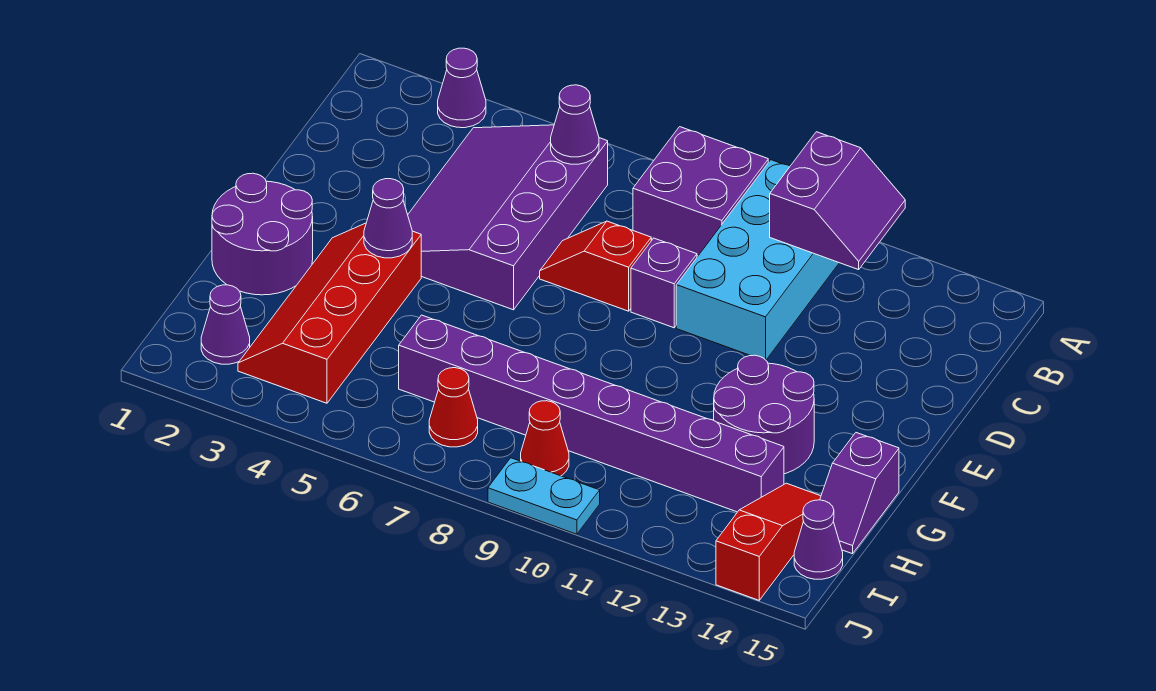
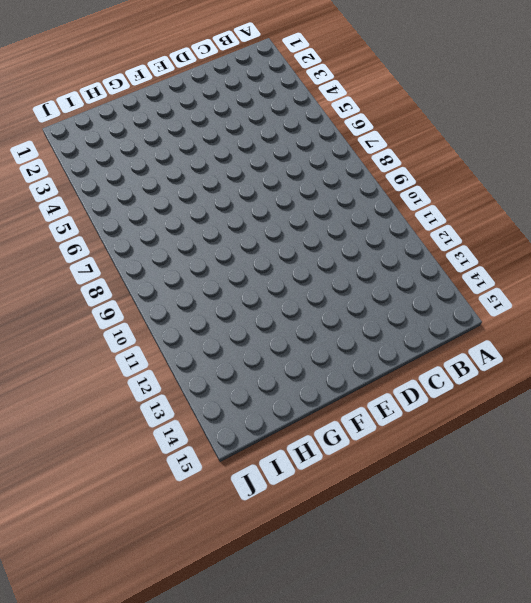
none -> purple cone A3 level 1
none -> purple brick A8:B9 level 1
none -> cyan brick A10:D11 level 1

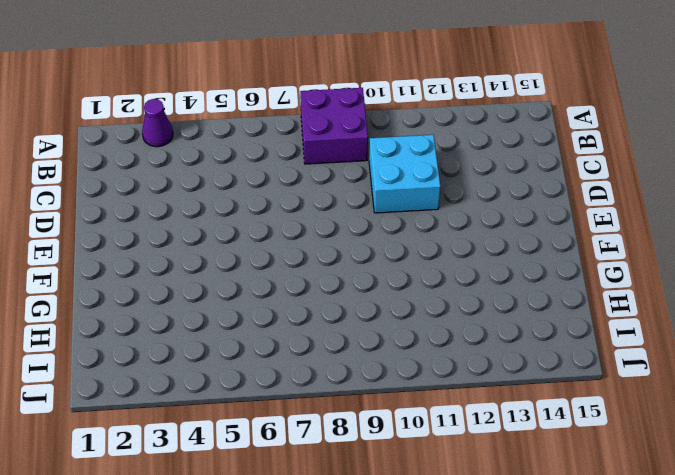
cyan brick C10:D11 level 1 -> cyan brick A10:D11 level 1
none -> purple slope B4:E6 level 1 top 6
none -> red slope D7:D8 level 1 top 8
none -> purple brick D9 level 1

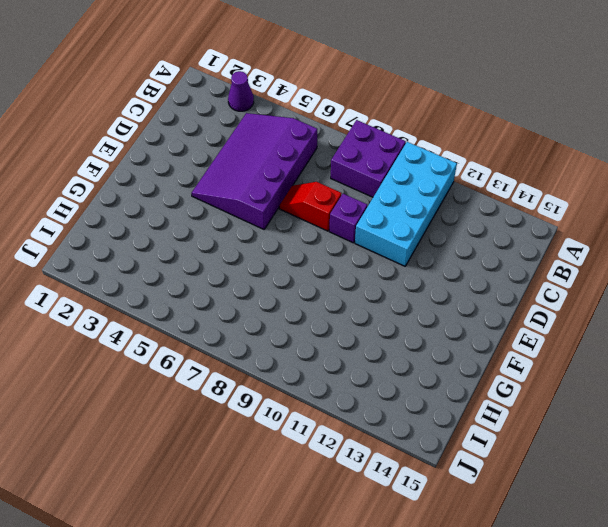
none -> purple round brick F1:G2 level 1
none -> red slope F3:I4 level 1 top 4
none -> purple round brick F12:G13 level 1

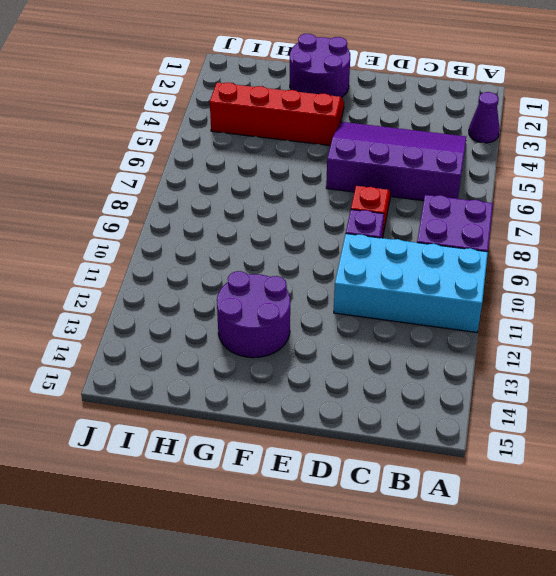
none -> purple slope G15:H15 level 1 top G
none -> purple brick H6:H13 level 1
none -> red slope H14:J14 level 1 top J

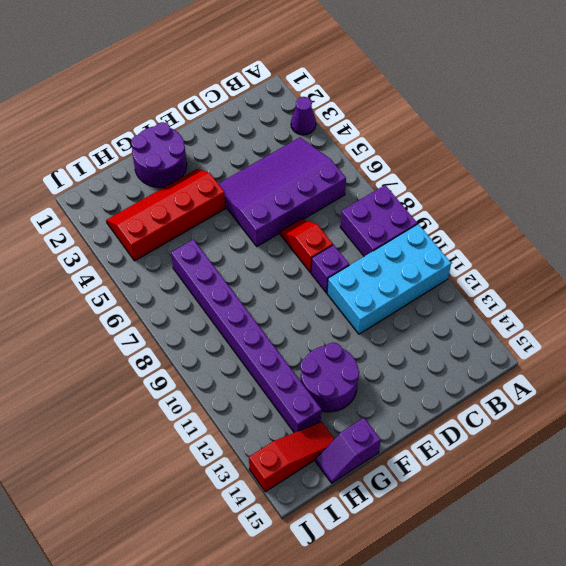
none -> purple cone I2 level 1
none -> red cone I7 level 1
none -> red cone I9 level 1

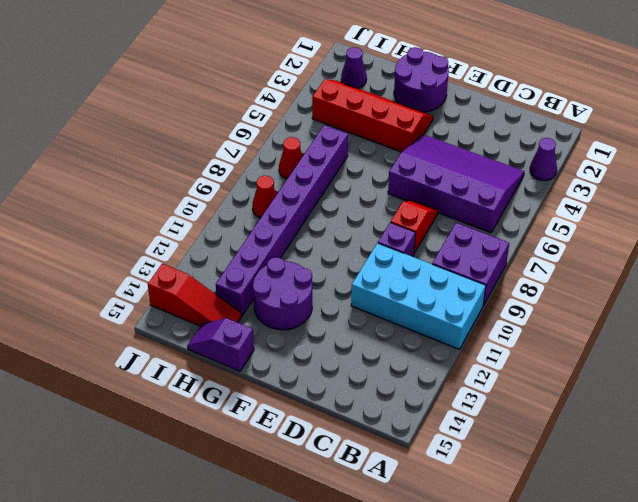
none -> purple cone I15 level 1
none -> cyan plate J9:J10 level 1
none -> purple slope A11:B12 level 2 top 11

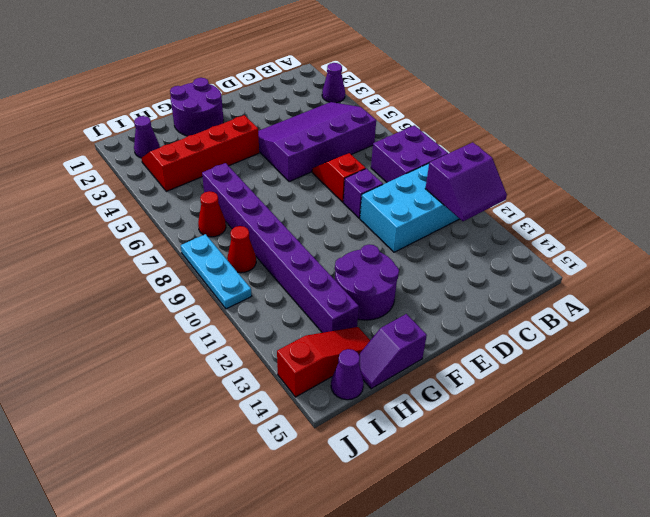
cyan plate J8:J10 level 1 -> cyan plate J9:J10 level 1
none -> purple cone B6 level 2
none -> purple cone F4 level 2

